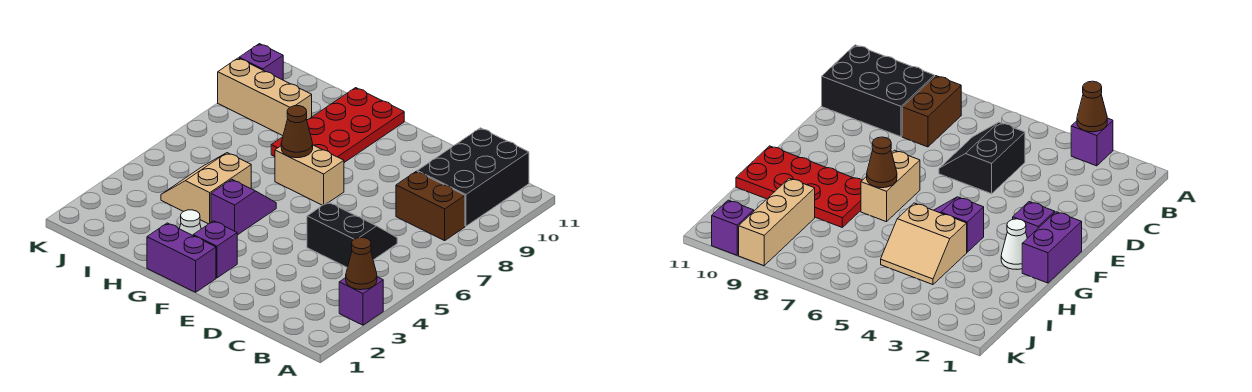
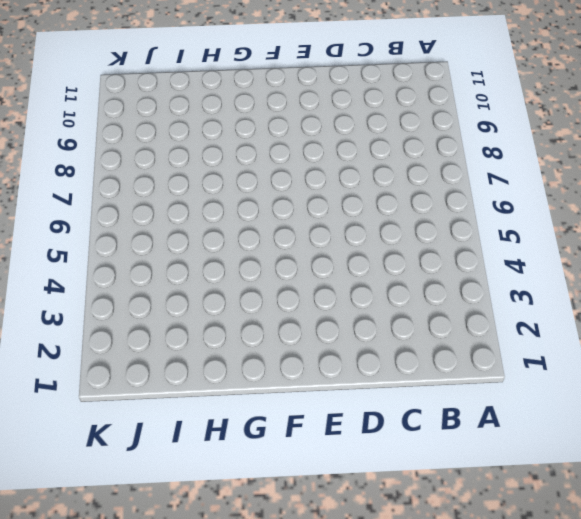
none -> purple brick A3 level 1
none -> brown brick B8:C8 level 1
none -> black brick B9:C11 level 1

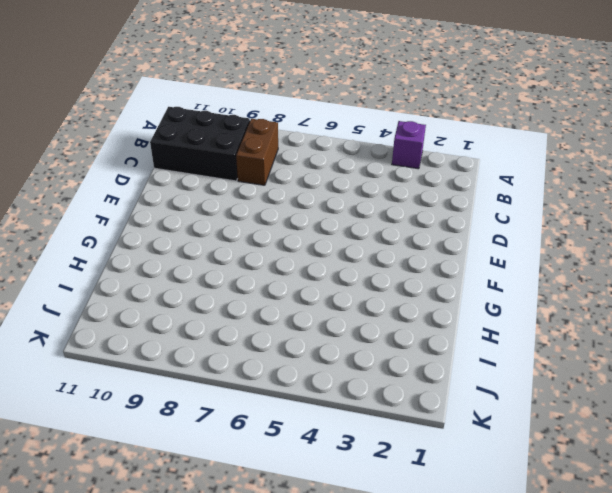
none -> black slope C5:D6 level 1 top 5
none -> purple brick F1:G1 level 1
none -> purple brick F2 level 1

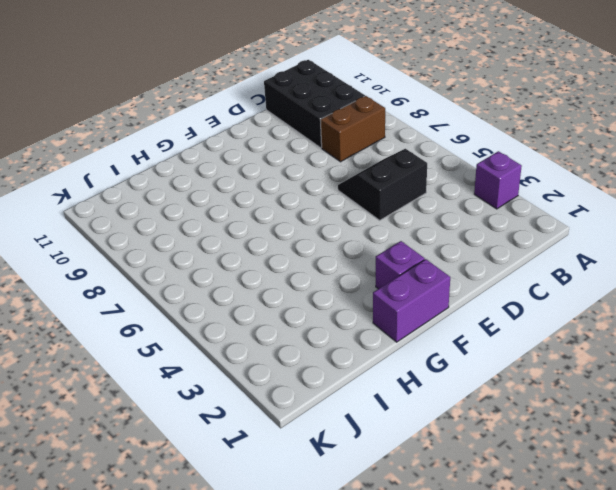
none -> tan brick F7:G7 level 1
none -> white cone G2 level 1
none -> purple slope G4:G5 level 1 top 4

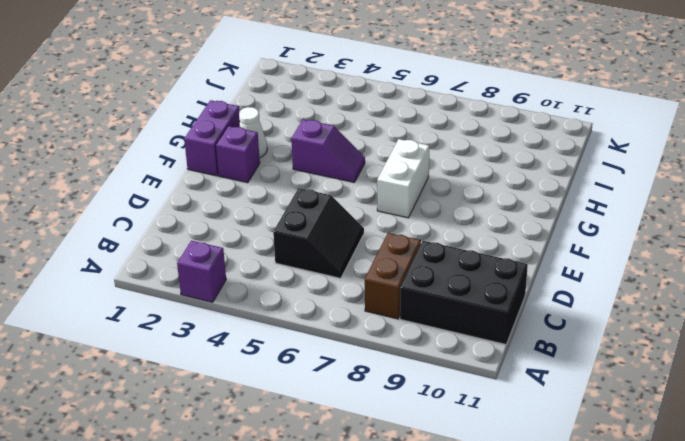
white brick F7:G7 level 1 -> tan brick F7:G7 level 1
none -> red plate G8:H11 level 1
none -> tan slope H4:I5 level 1 top H
none -> tan brick I9:K9 level 1

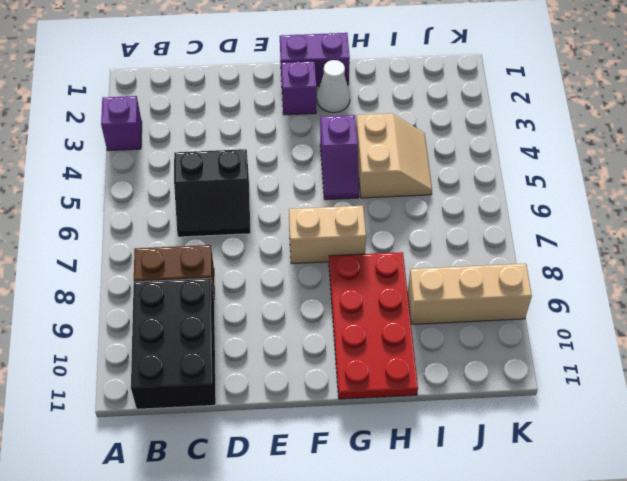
none -> purple brick K10 level 1
none -> brown cone A3 level 2
none -> brown cone G7 level 2

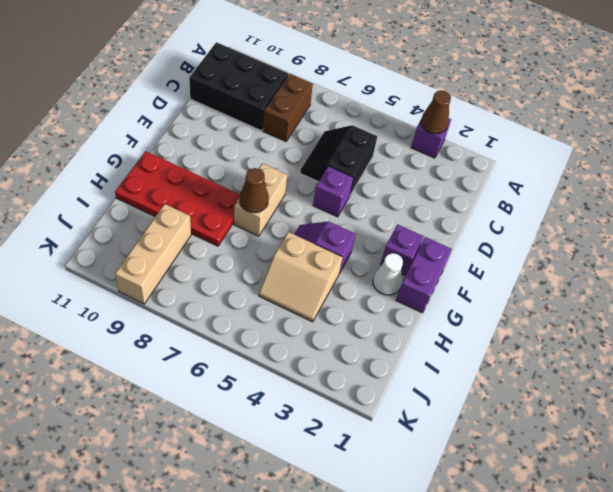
purple brick E5 level 1 -> purple brick K10 level 1

